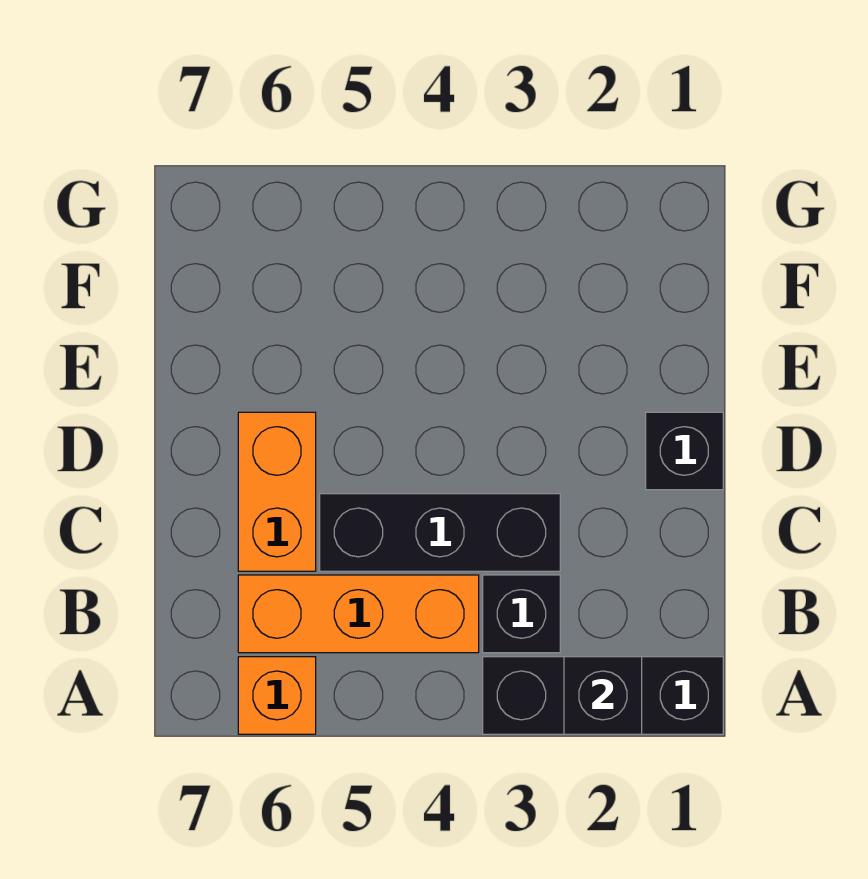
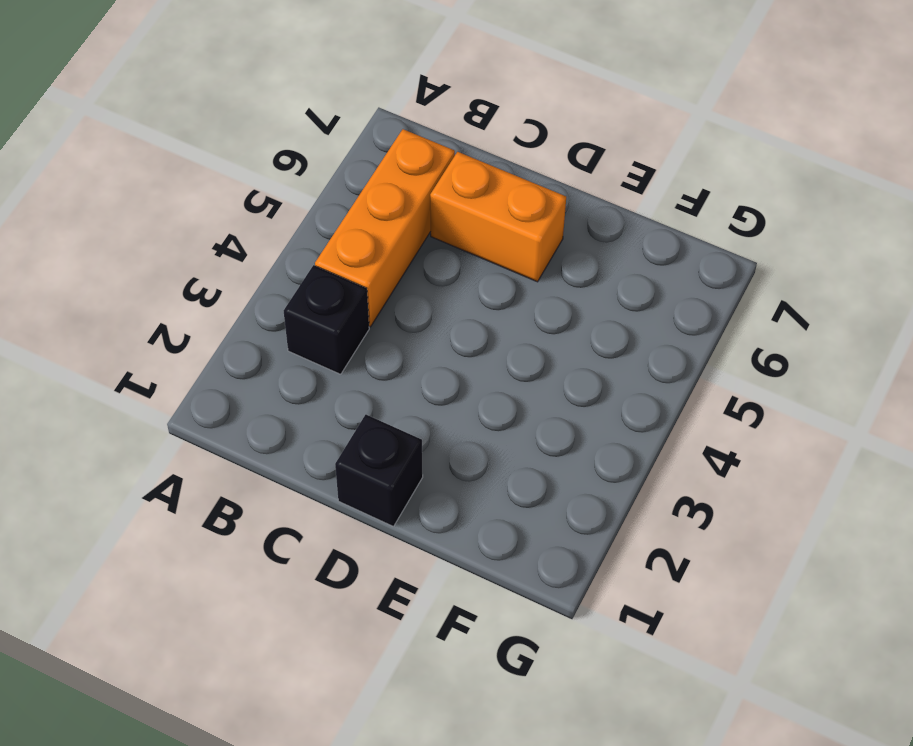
none -> black brick A1:A3 level 1
none -> orange brick A6 level 1

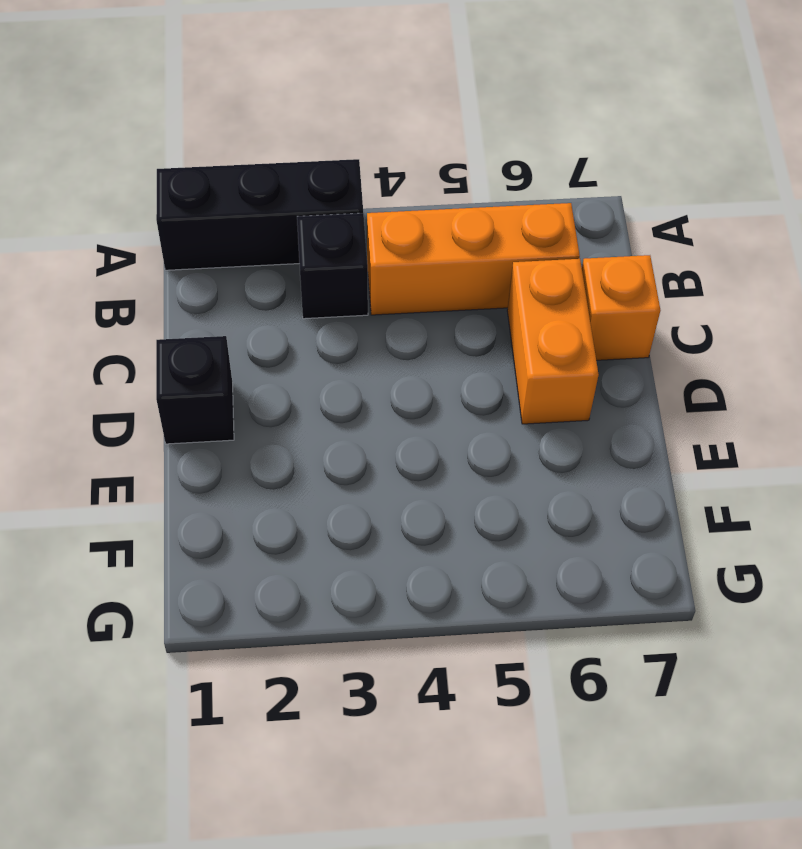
orange brick C7 level 1 -> orange brick A6 level 1
none -> black brick C3:C5 level 1
none -> black brick A2 level 2

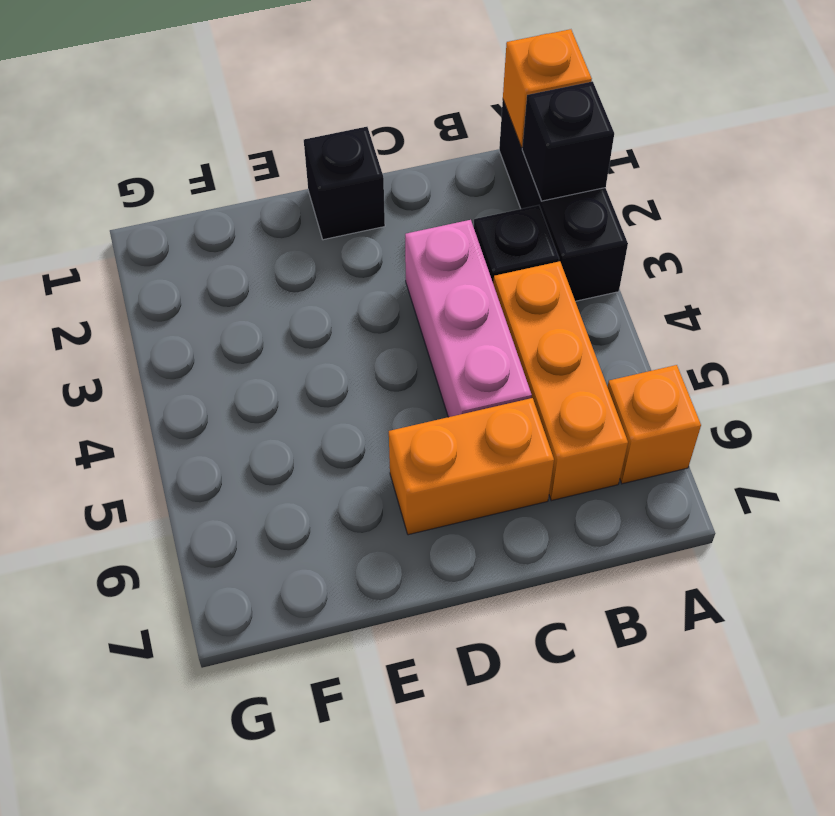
orange brick A1 level 2 -> none
pink brick C3:C5 level 1 -> black brick C3:C5 level 1

